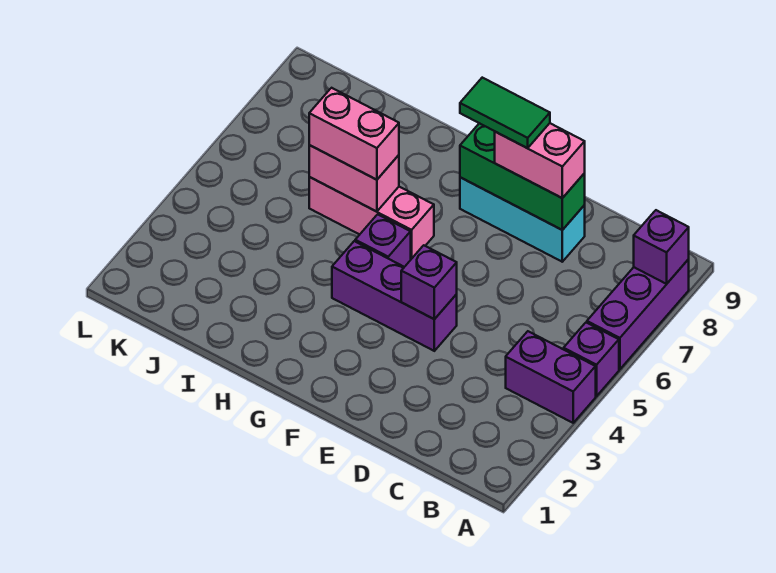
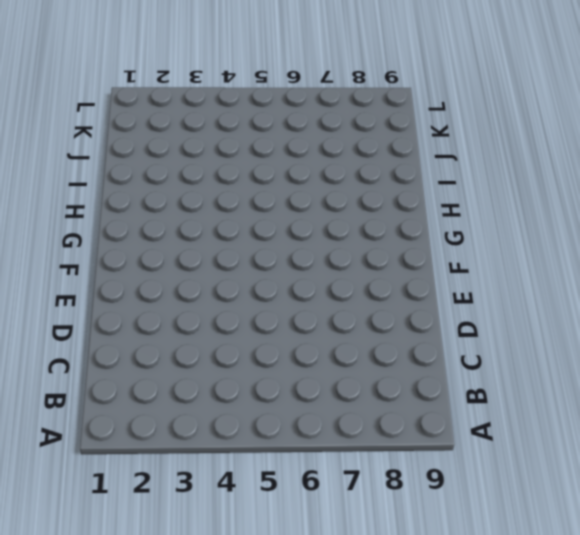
none -> purple brick A4:B4 level 1
none -> purple brick A5 level 1
none -> purple brick A6:A8 level 1

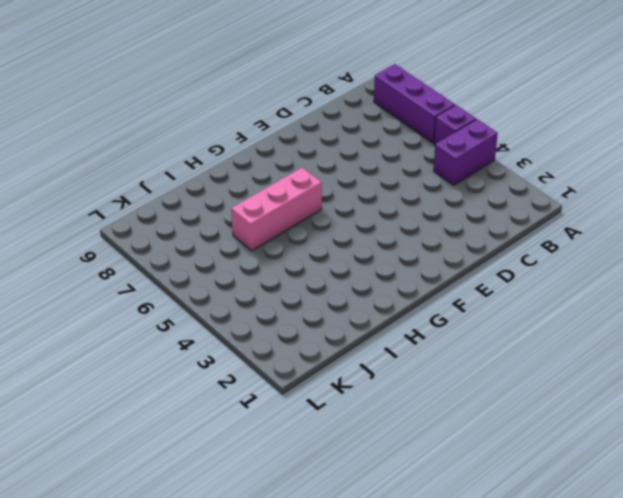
none -> cyan brick D8:F8 level 1
none -> purple brick E4:G4 level 1
none -> purple brick G5 level 1

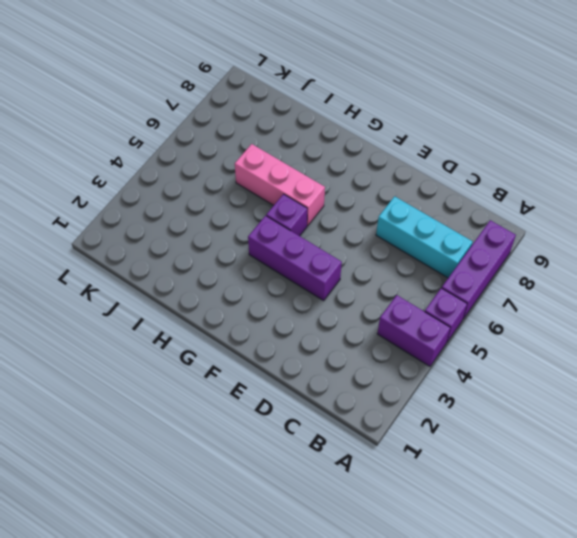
cyan brick B7:D7 level 1 -> cyan brick D8:F8 level 1
none -> purple brick A8 level 2
none -> green brick D8:F8 level 2
none -> purple brick E4 level 2

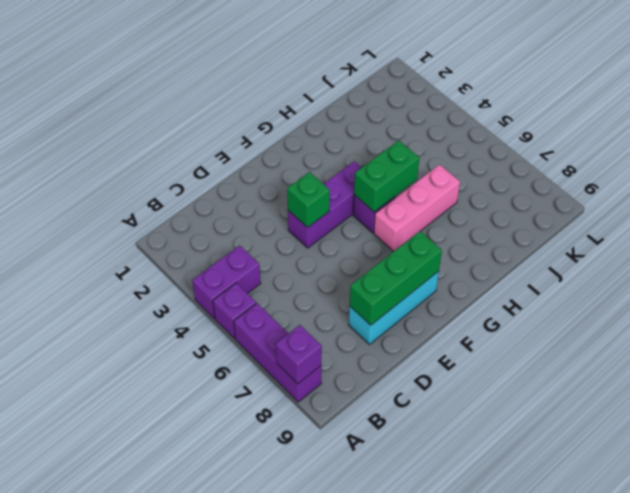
green brick E4 level 2 -> purple brick E4 level 2
green brick G5:H5 level 2 -> none
none -> pink brick H6:I6 level 2
none -> pink brick D8:E8 level 3
none -> pink brick H6:I6 level 3

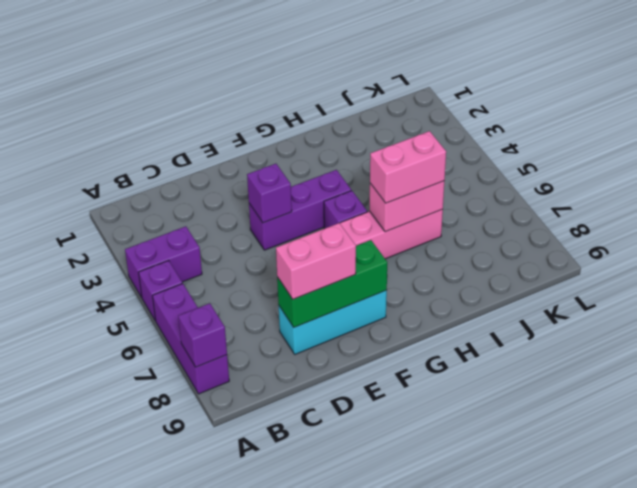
none -> green tile E8:F8 level 4

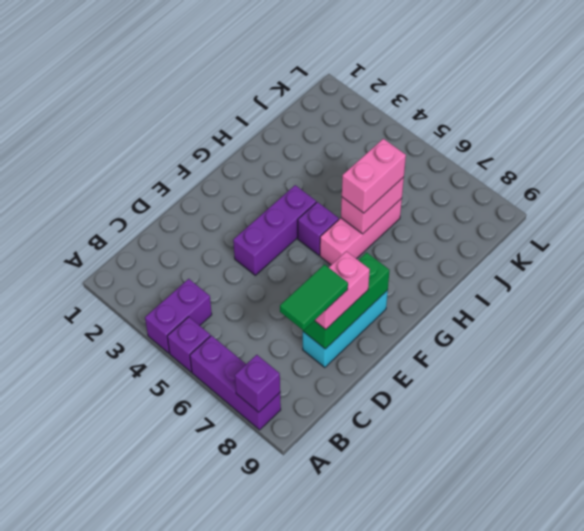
green tile C8:D8 level 4 -> green tile E8:F8 level 4
none -> purple brick E4 level 2

